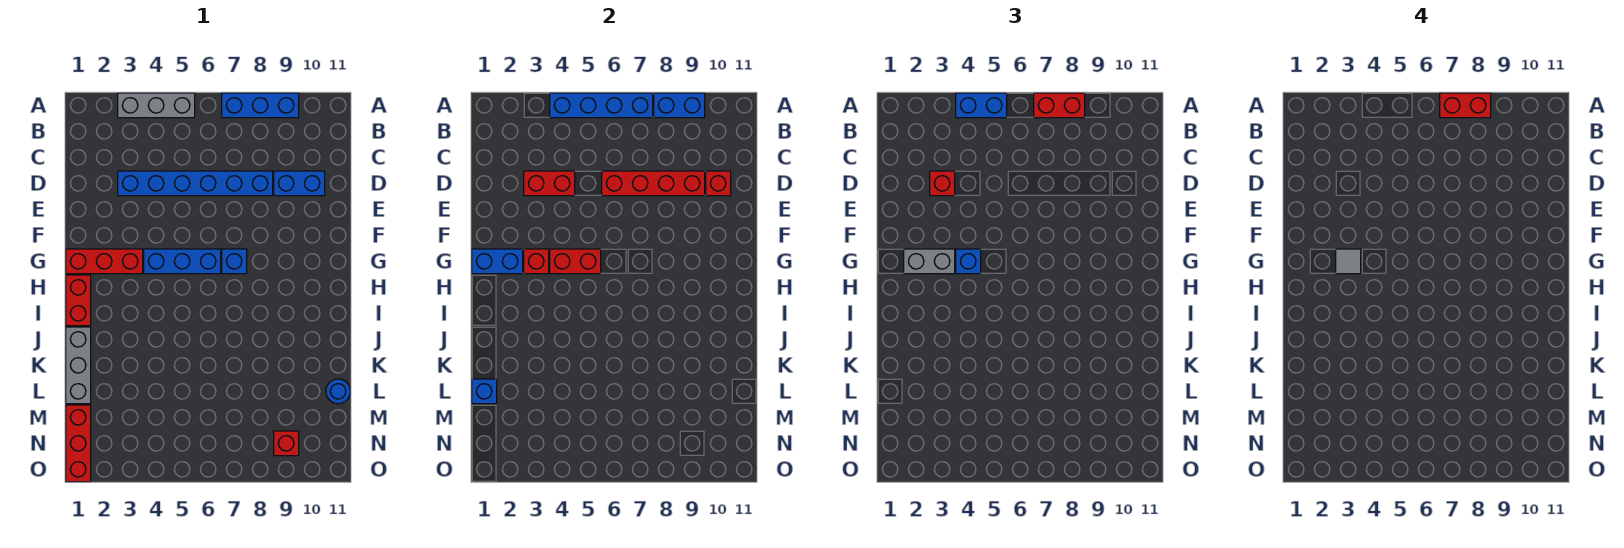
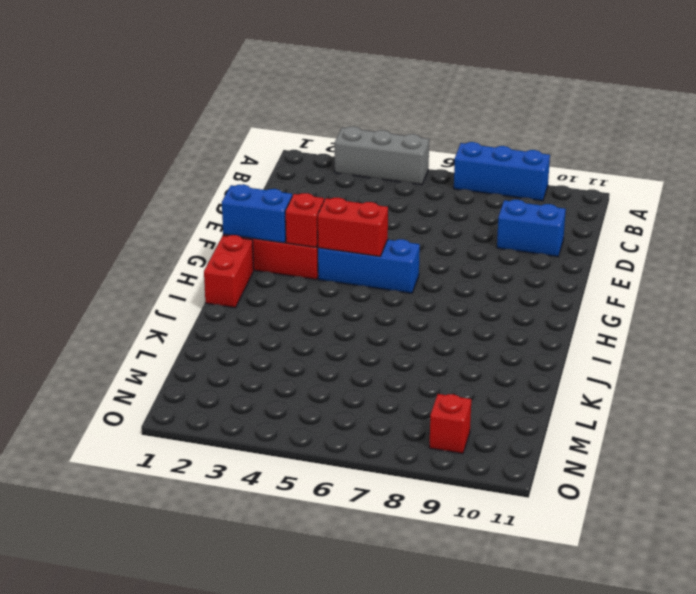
none -> blue brick D3:D8 level 1
none -> blue brick G7 level 1
none -> grey brick J1:L1 level 1

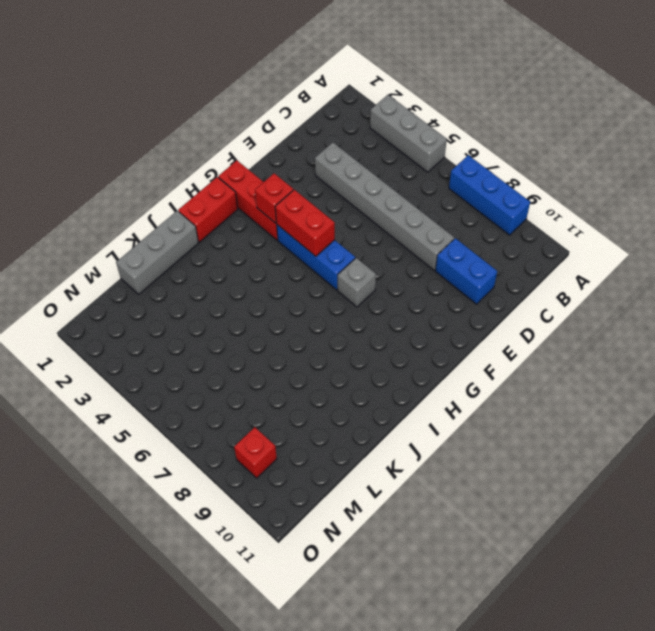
grey brick D3:D8 level 1 -> blue brick D3:D8 level 1
grey brick G7 level 1 -> blue brick G7 level 1
none -> blue round brick L11 level 1
none -> red brick M1:O1 level 1
none -> blue brick A4:A7 level 2

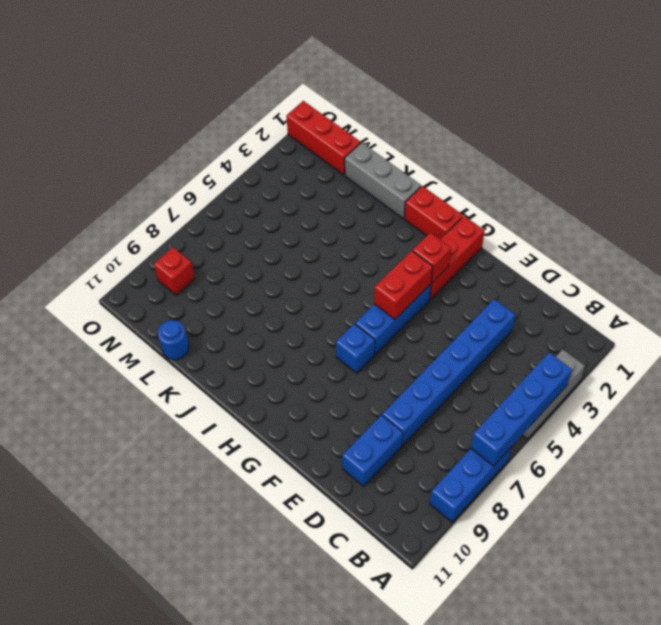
none -> blue brick A8:A9 level 2
none -> red brick D3:D4 level 2
none -> red brick D6:D9 level 2

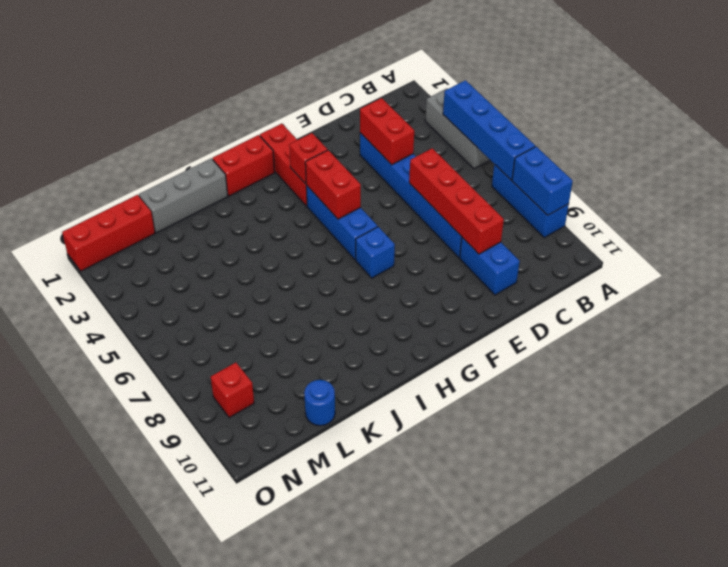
none -> red brick D10 level 2
none -> blue brick G1:G2 level 2
none -> blue brick L1 level 2

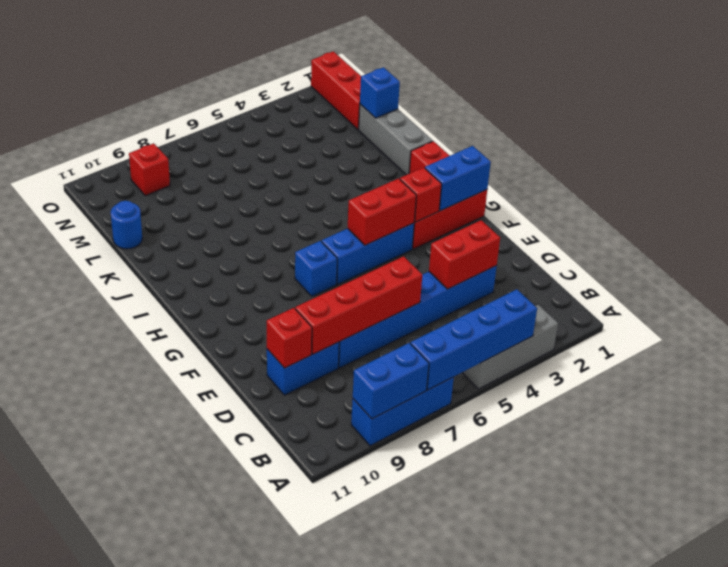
none -> blue brick A4:A5 level 3
none -> red brick A7:A8 level 3
none -> red brick D3 level 3

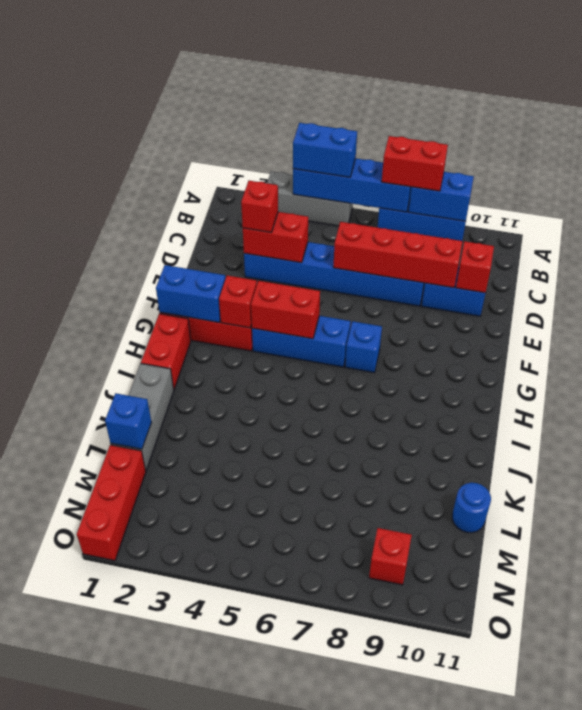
none -> grey brick G2:G3 level 3
none -> blue brick G4 level 3
none -> red brick A7:A8 level 4

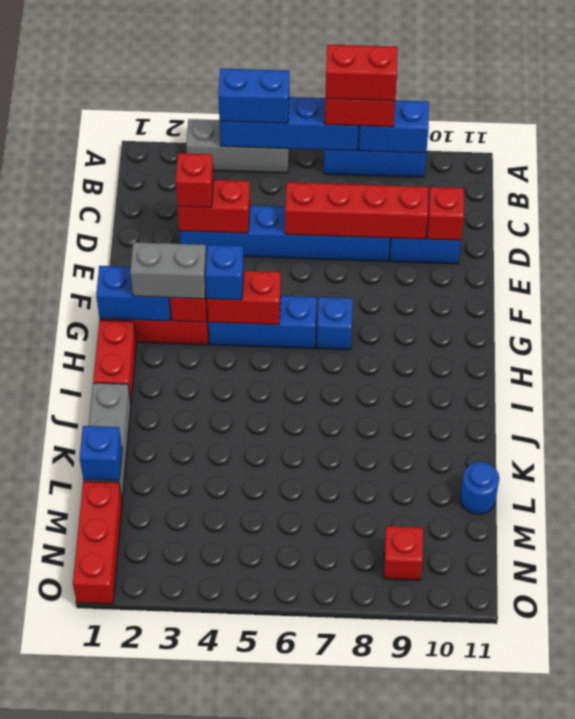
none -> grey tile G3 level 4

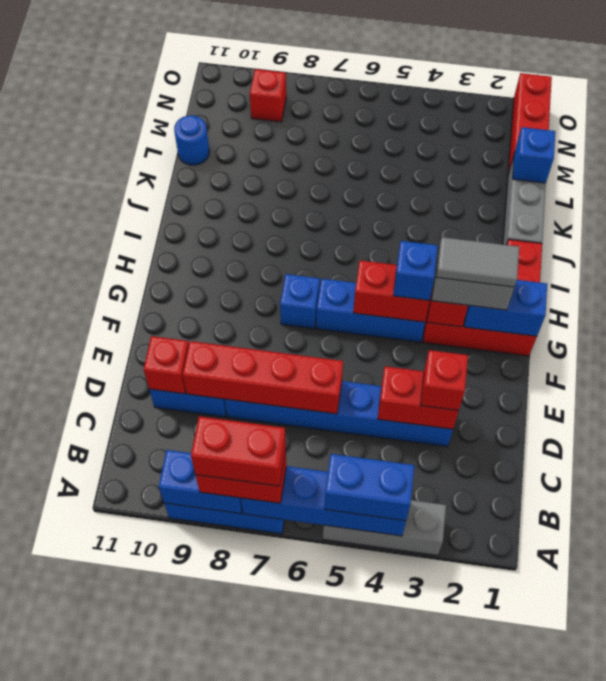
grey tile G2:G3 level 4 -> grey tile G3 level 4

